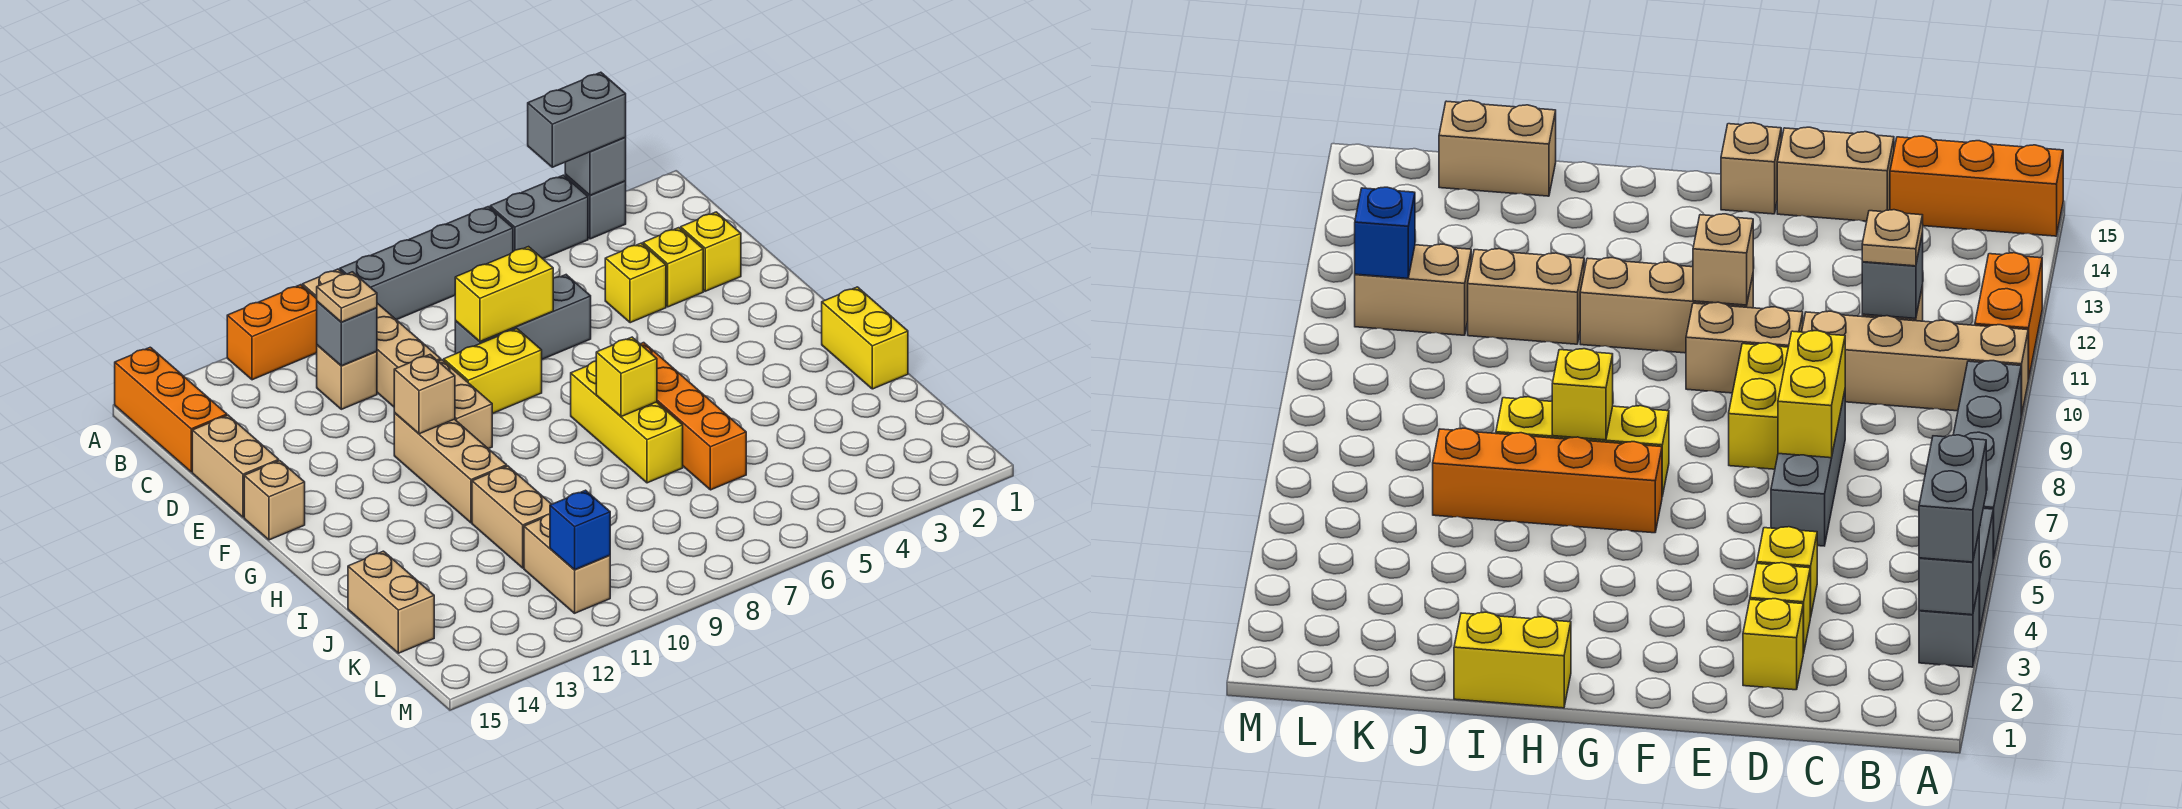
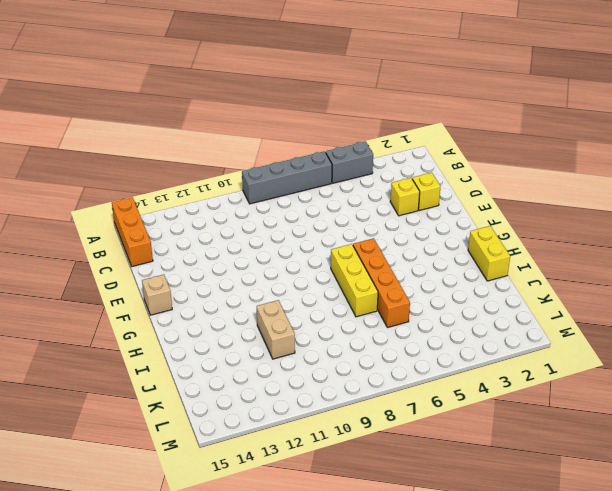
none -> grey brick A3 level 1
none -> tan brick A10:D10 level 1
none -> orange brick A11:A12 level 1
none -> tan brick C11 level 1

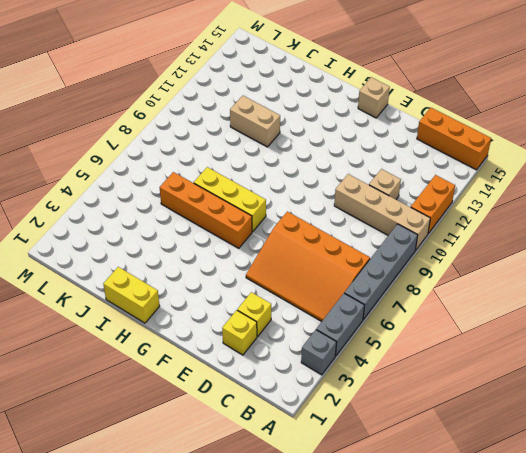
orange slope B5:E7 level 1 top 7 -> grey brick D6:D8 level 1
none -> yellow brick D4 level 1
none -> tan brick D15:E15 level 1
none -> yellow brick E8:E9 level 1
none -> tan brick E10:F10 level 1

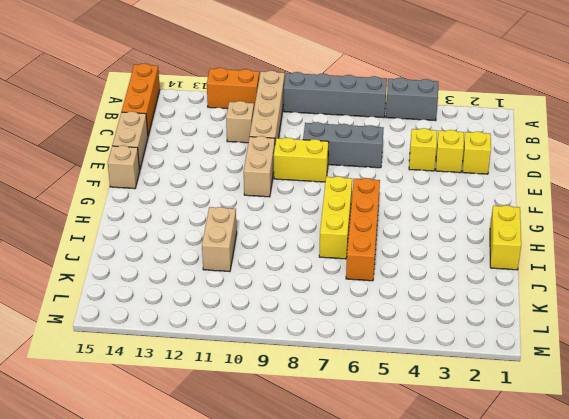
none -> grey brick A3 level 1
none -> tan brick F11:H11 level 1
none -> tan brick J15:K15 level 1
none -> tan brick K11:L11 level 1

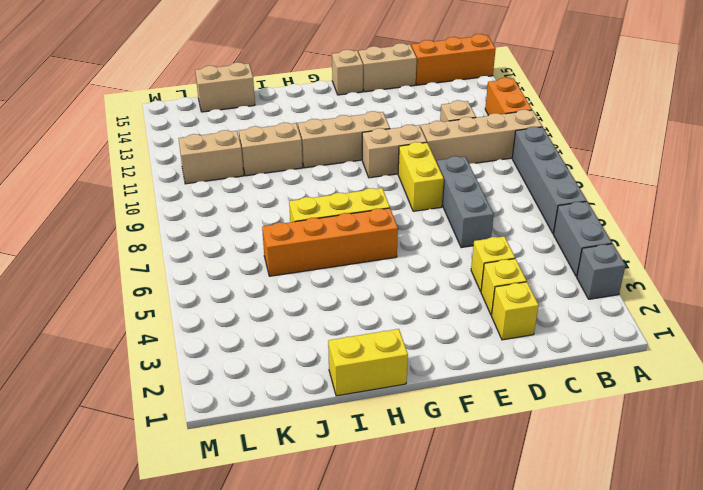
none -> grey brick A3 level 2
none -> grey brick C11 level 2
none -> yellow brick D7:D8 level 2
none -> tan brick F11 level 2

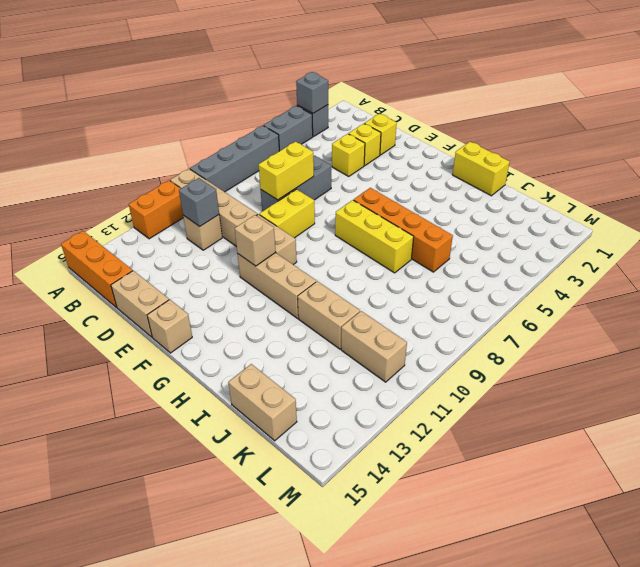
none -> yellow brick H7 level 2
none -> blue brick L11 level 2
none -> grey brick A3:A4 level 3
none -> tan plate C11 level 3

